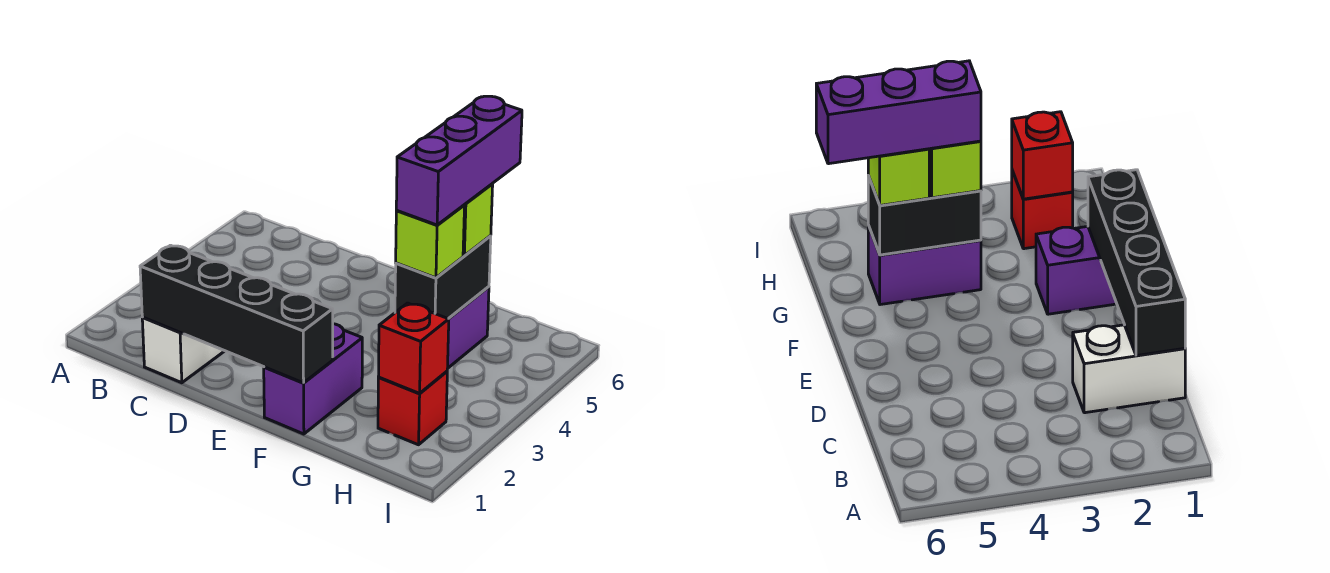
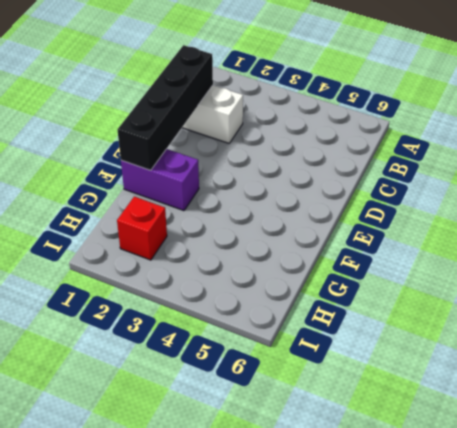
none -> purple brick G4:G5 level 1
none -> black brick G4:G5 level 2

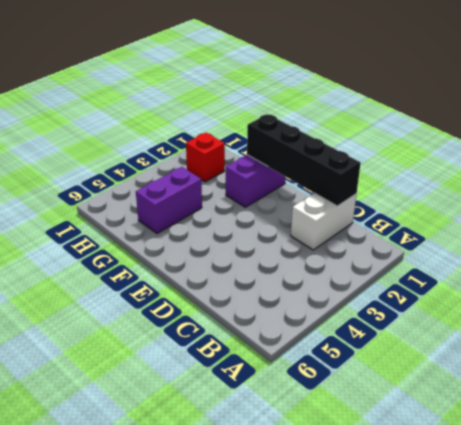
none -> black brick G4:G5 level 2
none -> red brick H2 level 2

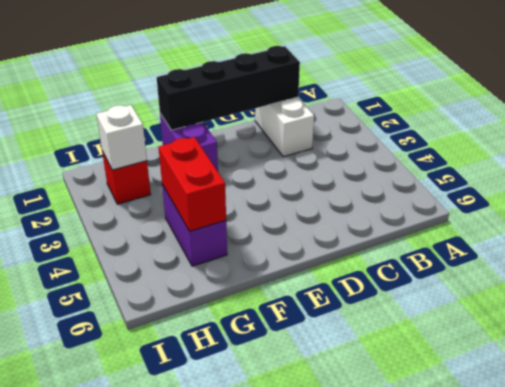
red brick G4:G5 level 2 -> black brick G4:G5 level 2
white brick H2 level 2 -> red brick H2 level 2
none -> lime brick G4 level 3
none -> lime brick G5 level 3

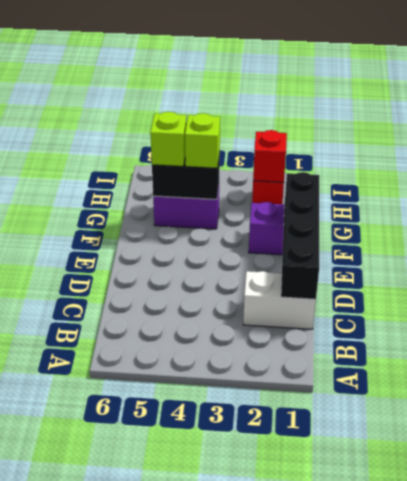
none -> purple brick G4:G6 level 4

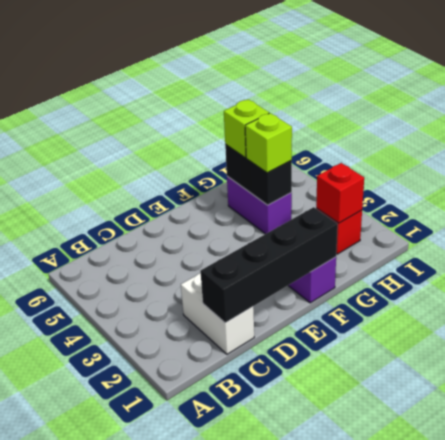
none -> purple brick G4:G6 level 4

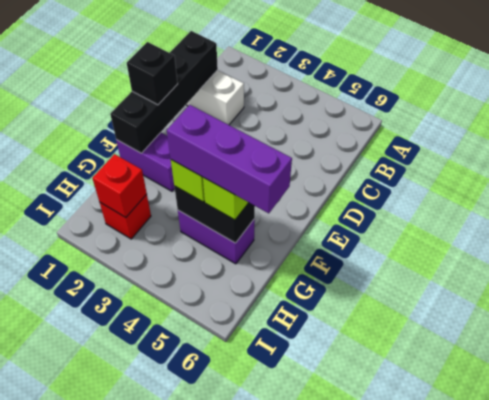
black brick E1 level 3 -> none

